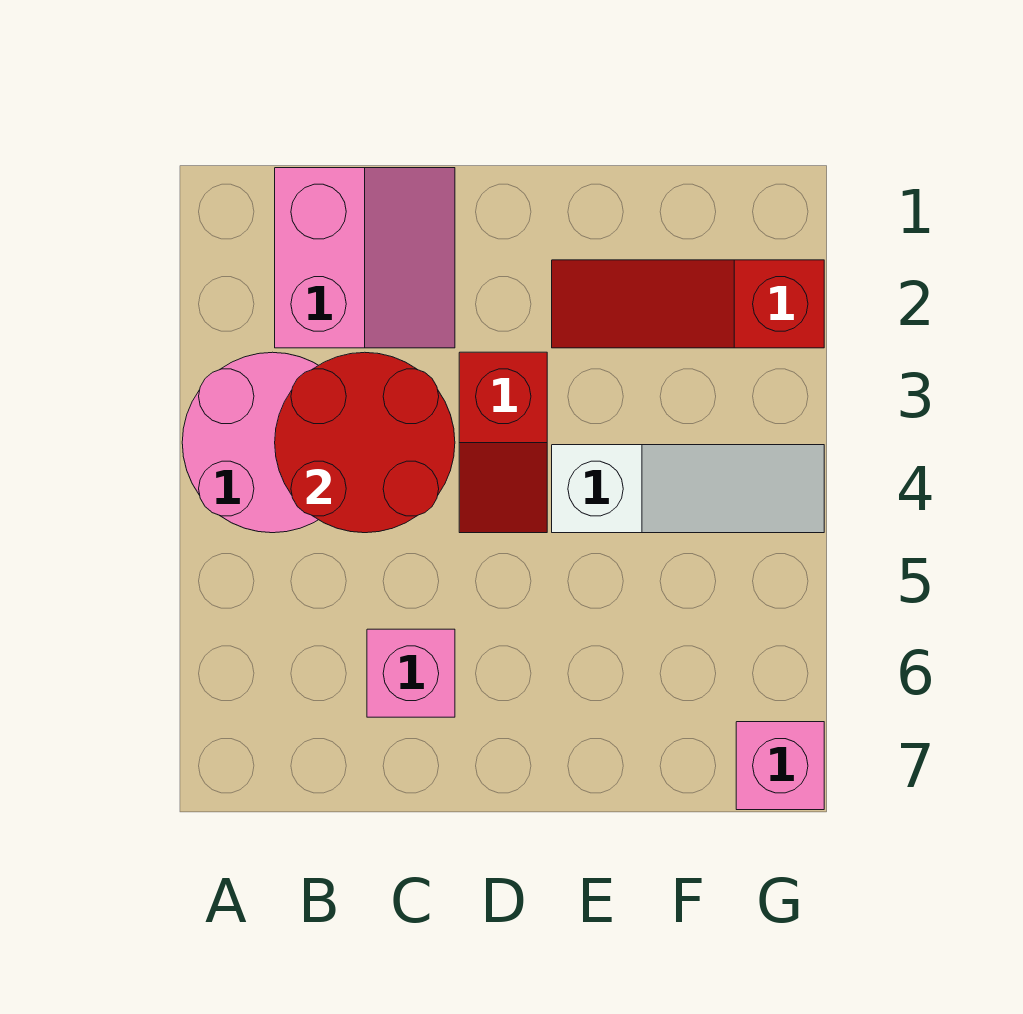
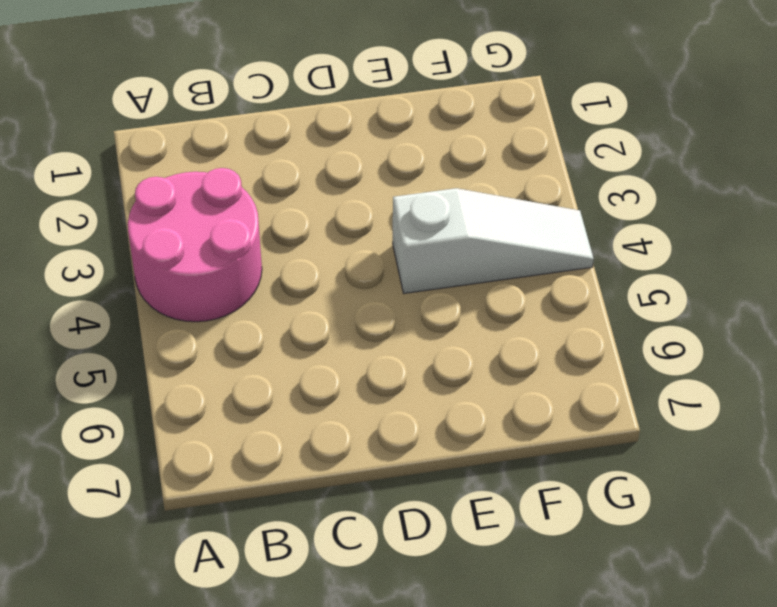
none -> pink slope B1:C2 level 1 top B
none -> pink brick C6 level 1

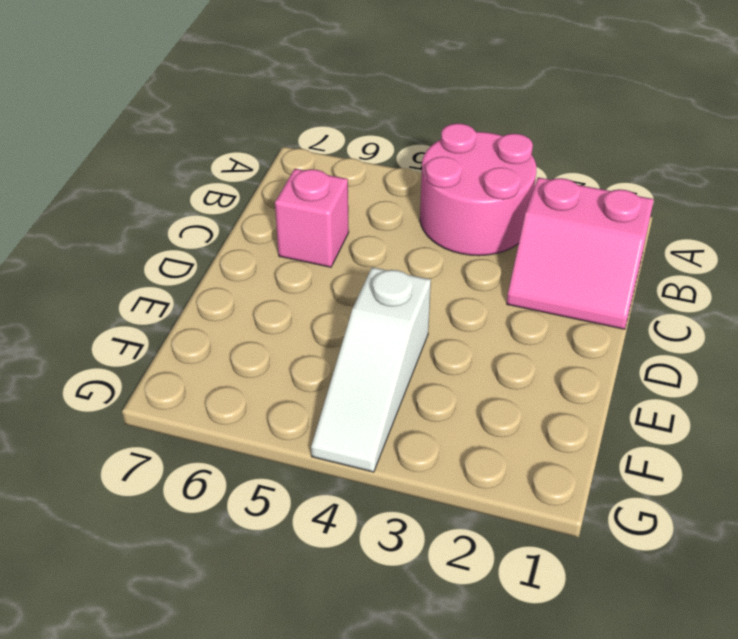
none -> red slope D3:D4 level 1 top 3
none -> red slope E2:G2 level 1 top G

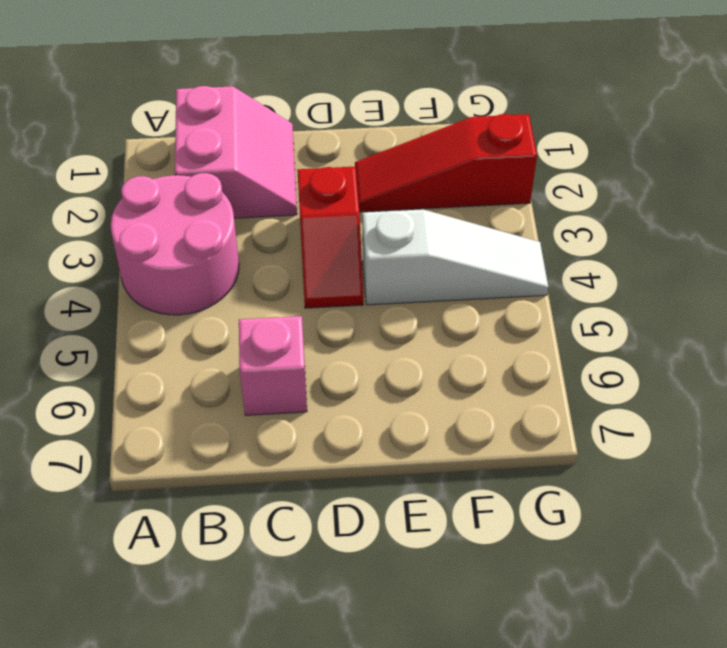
none -> pink brick G7 level 1
none -> red round brick B3:C4 level 2

